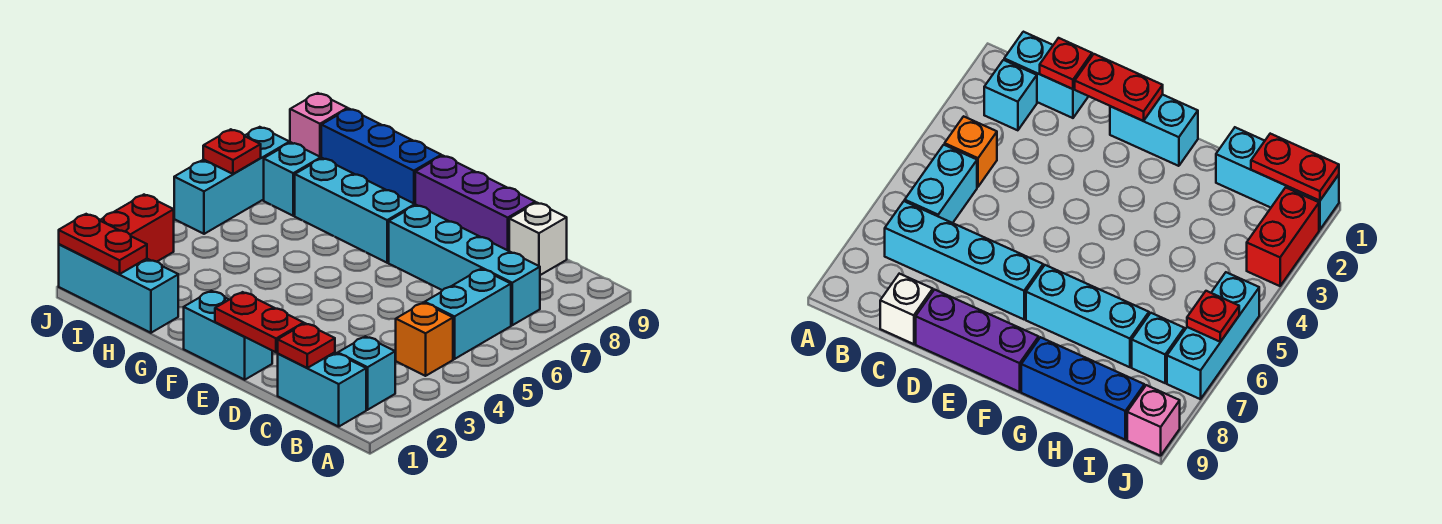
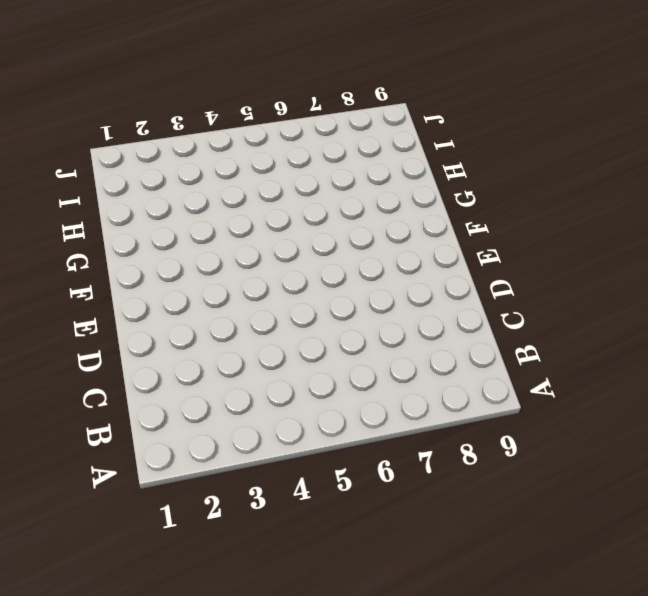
none -> cyan brick B1:C1 level 1
none -> cyan brick B2 level 1
none -> orange brick B4 level 1

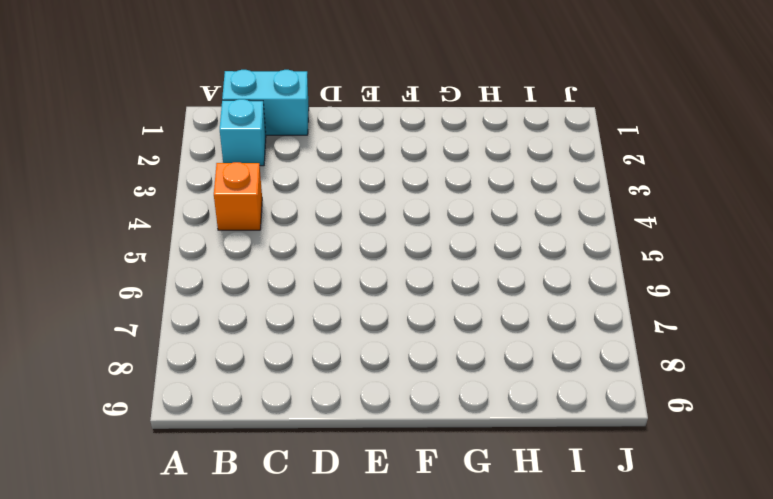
none -> cyan brick B5:B6 level 1
none -> cyan brick B7:E7 level 1
none -> white brick C9 level 1

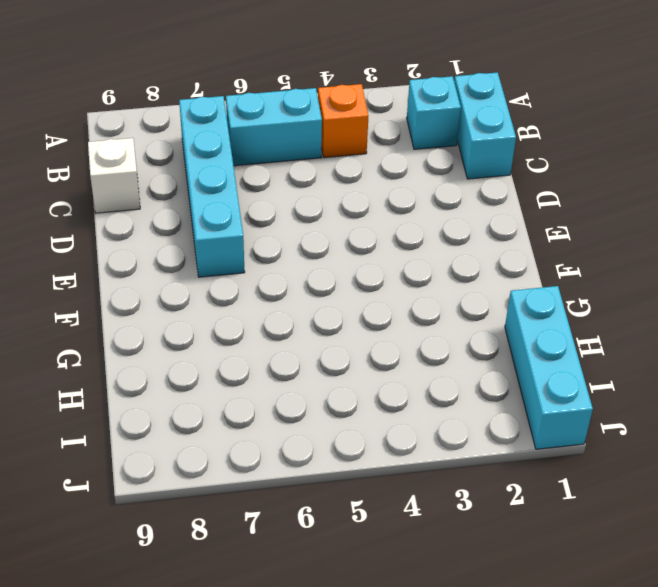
none -> purple brick D9:F9 level 1
none -> cyan brick E1:F1 level 1
none -> cyan brick F7:H7 level 1

